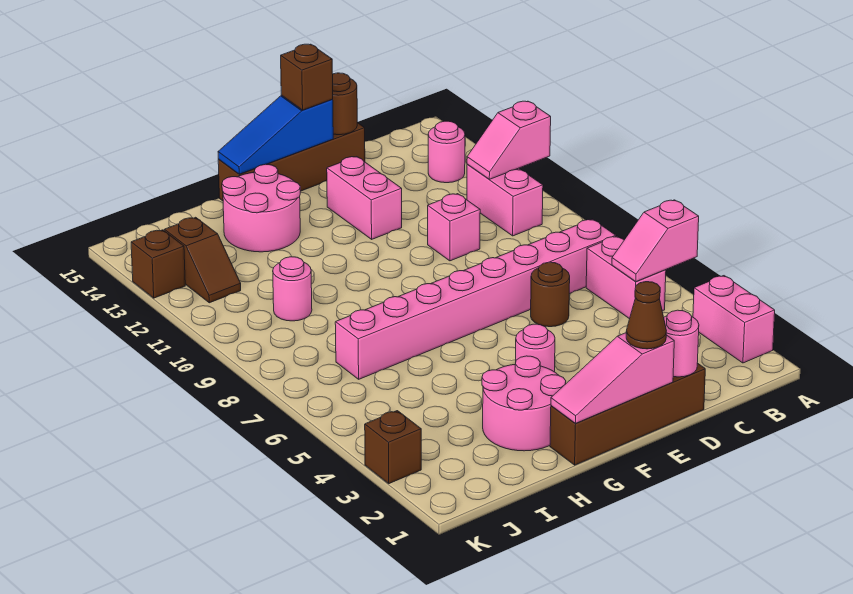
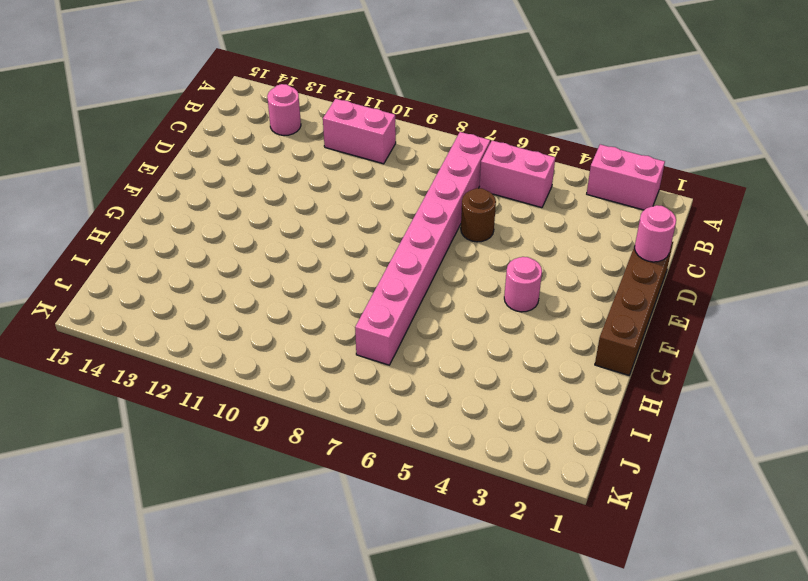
none -> pink brick D10 level 1
none -> brown brick D15:G15 level 1
none -> pink brick E12:E13 level 1

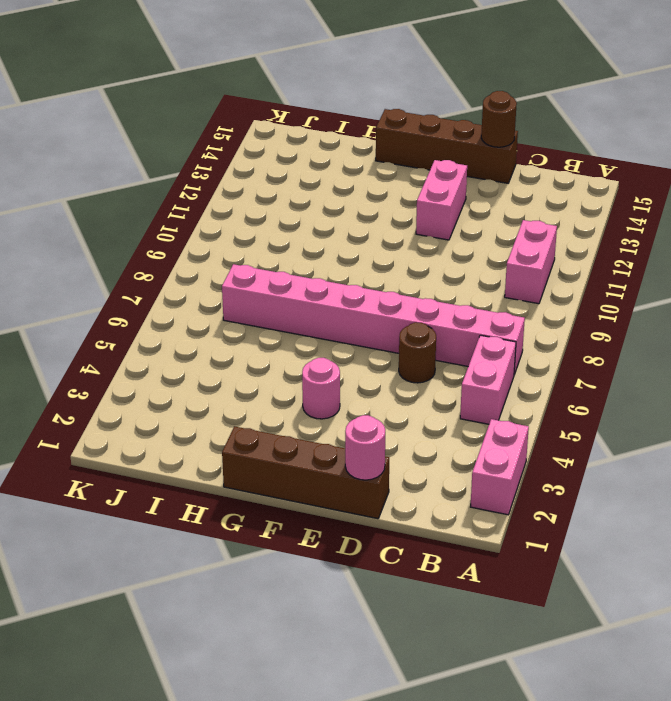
none -> pink round brick B13 level 1
none -> pink brick D10 level 1
none -> pink round brick G2:H3 level 1

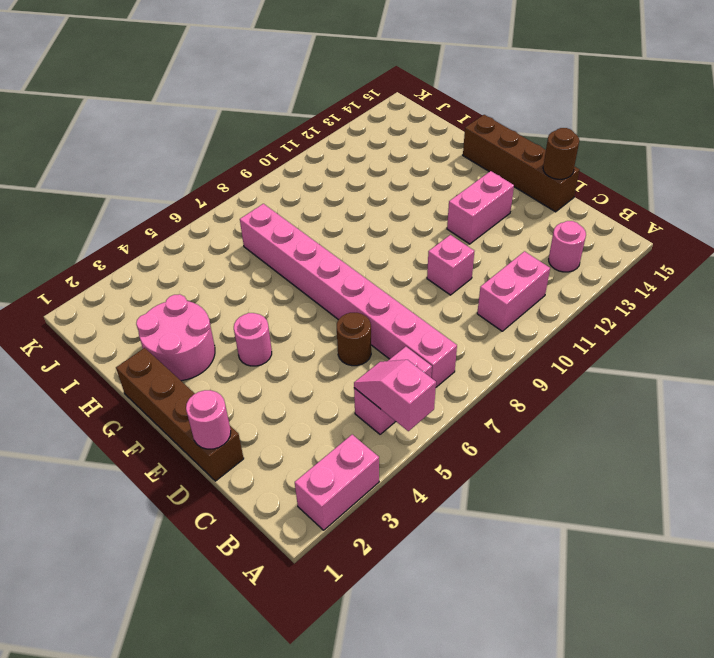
none -> pink round brick G13:H14 level 1
none -> pink round brick I10 level 1
none -> brown slope J12:J13 level 1 top 13

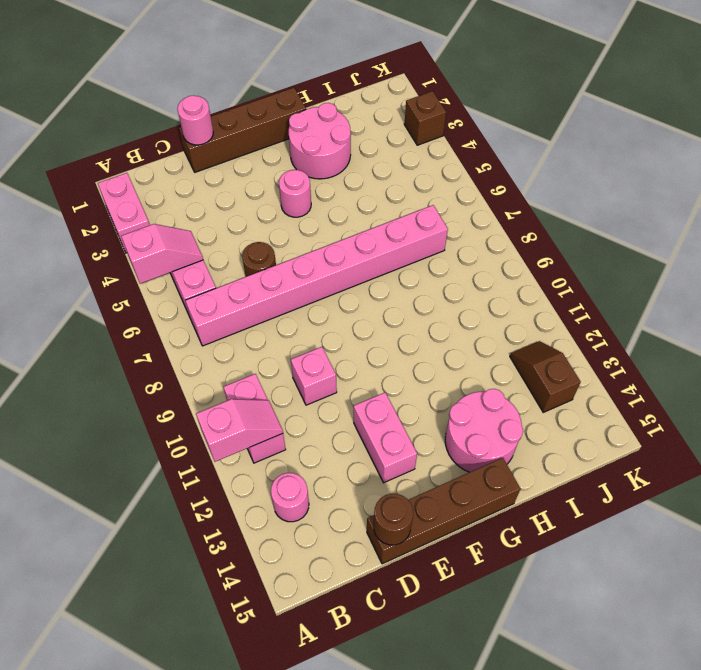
none -> pink round brick I10 level 1
none -> brown brick K13 level 1
none -> pink slope E1:G1 level 2 top E

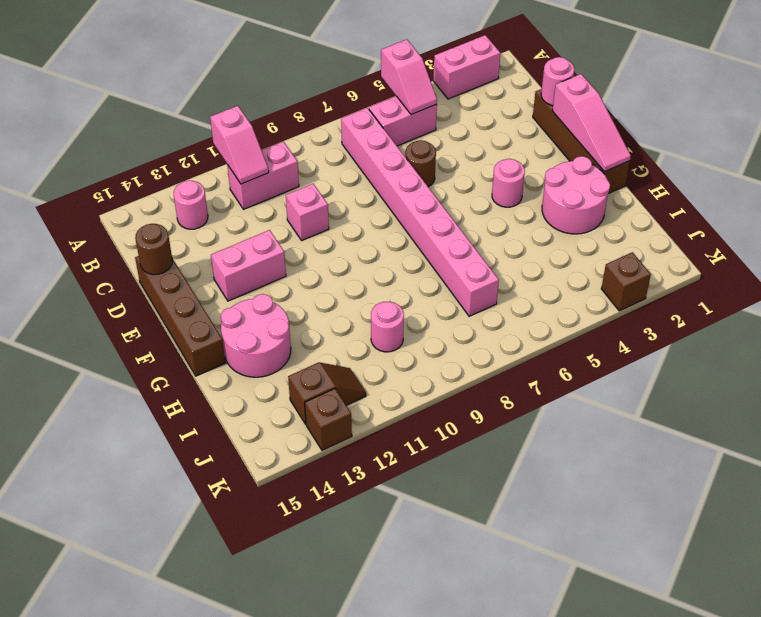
none -> blue slope E15:G15 level 2 top E
none -> brown cone E1 level 3
none -> brown brick E15 level 3

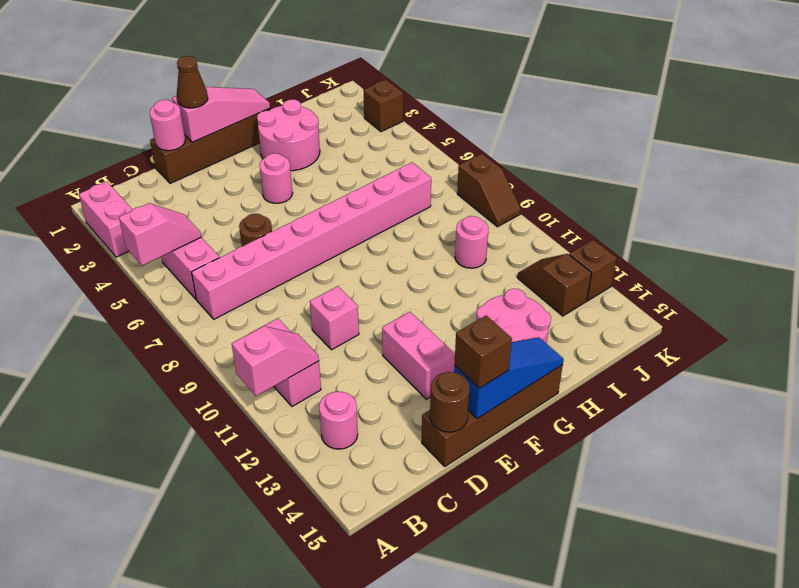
brown slope K8:K9 level 1 top 8 -> none

